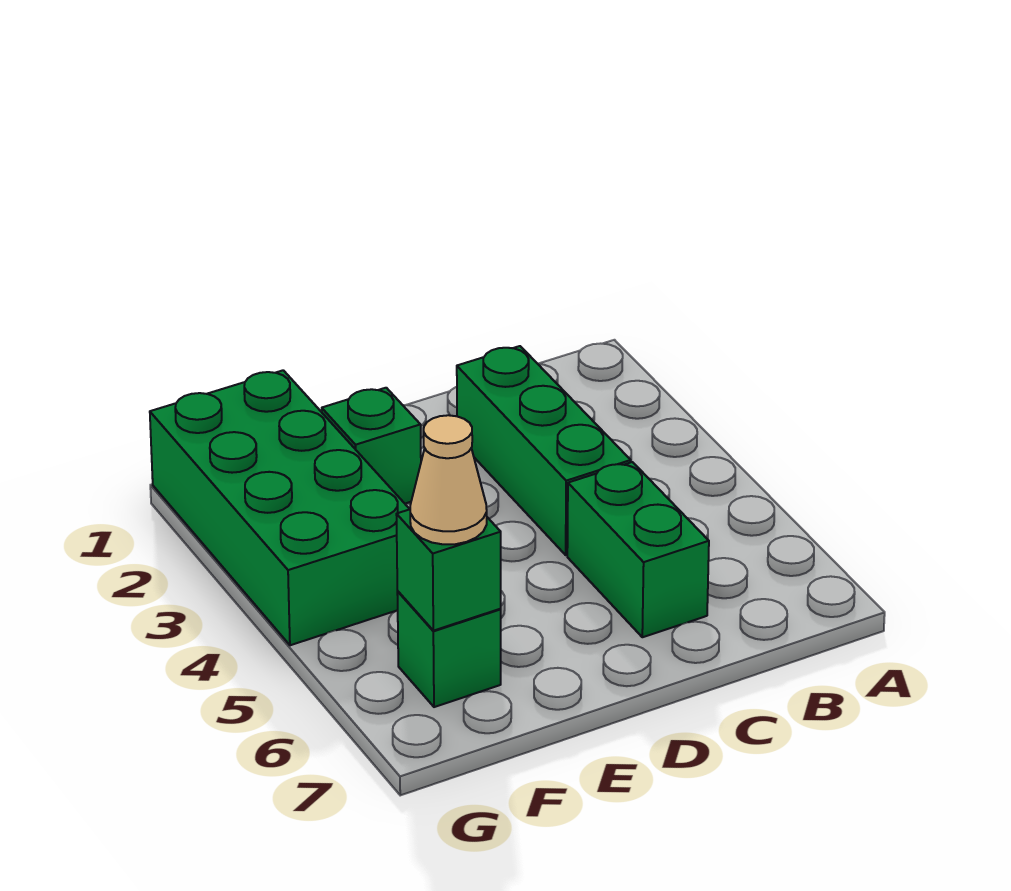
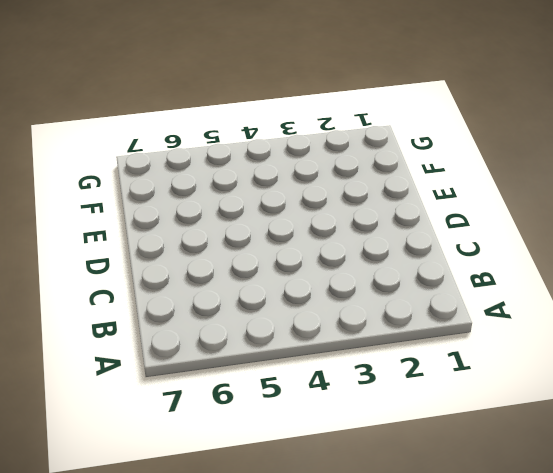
none -> green brick C2:C4 level 1
none -> green brick C5:C6 level 1

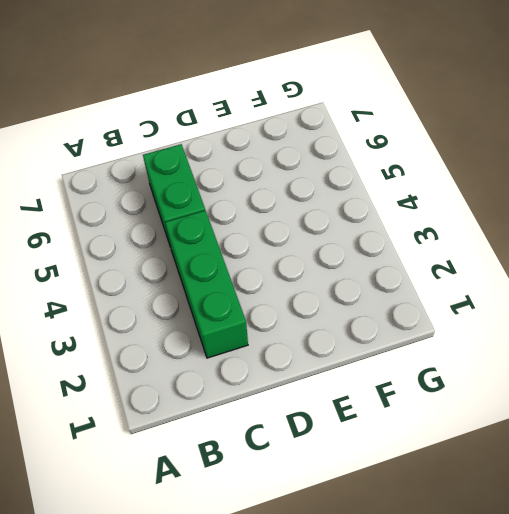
none -> green brick E2 level 1
none -> green brick F1:G4 level 1

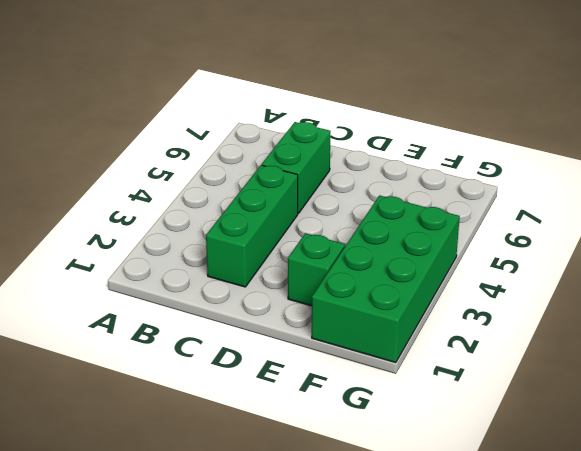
none -> green brick F6 level 1
none -> green brick F6 level 2

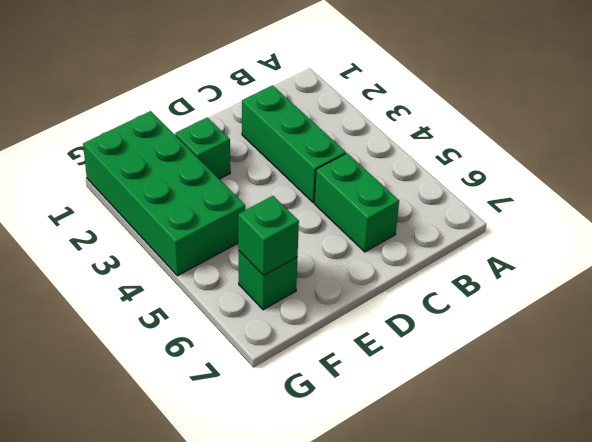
none -> tan cone F6 level 3

